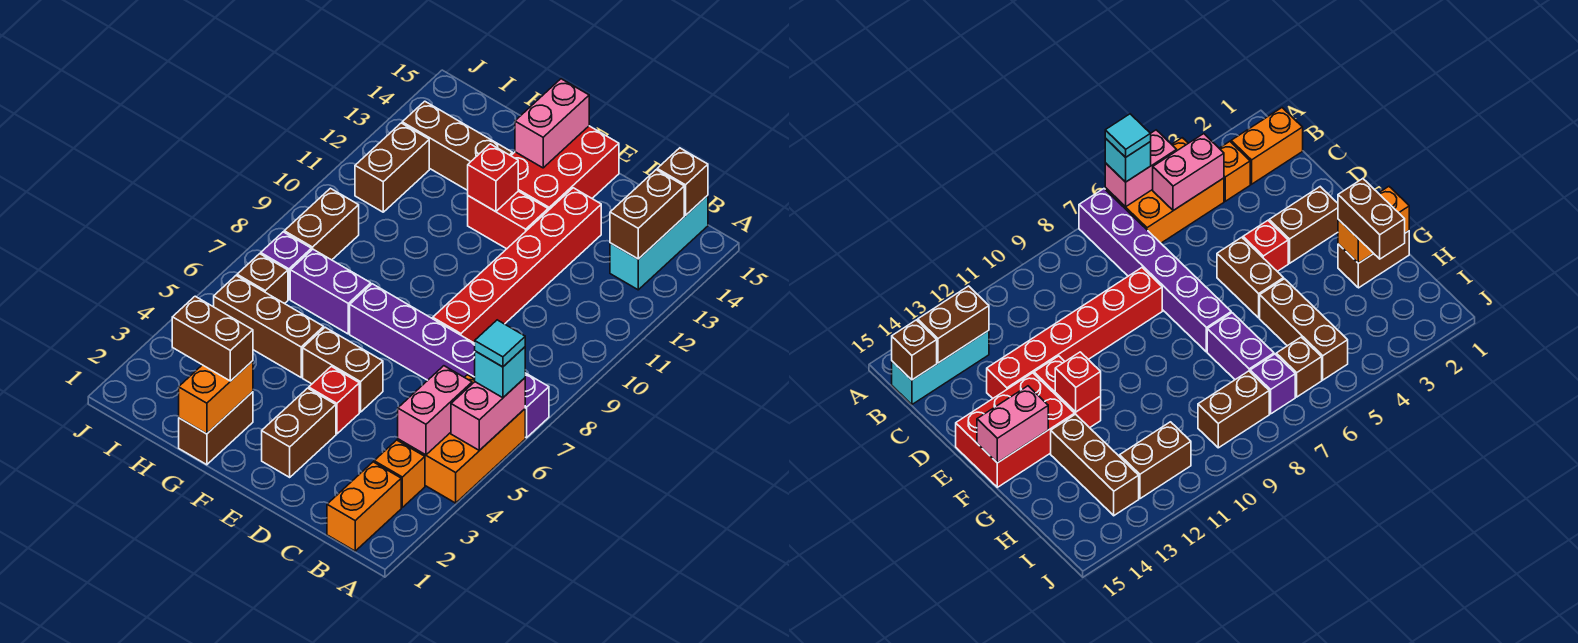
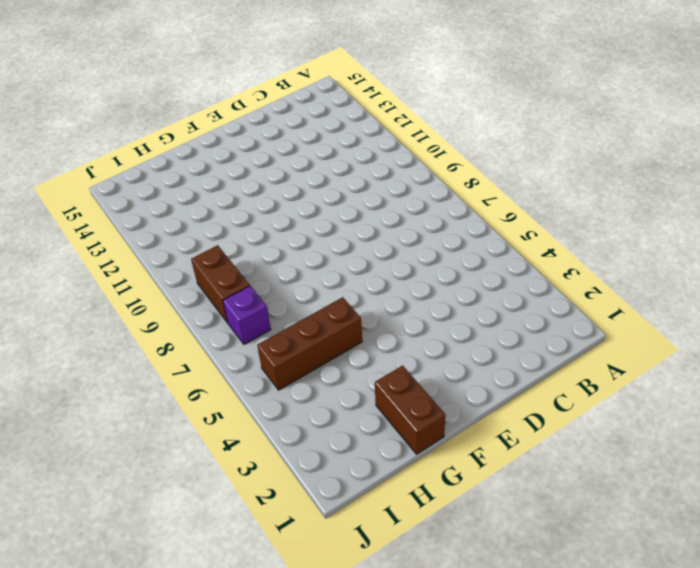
none -> orange brick A4:B6 level 1
none -> purple brick A7:F7 level 1
none -> orange brick B1:B2 level 1

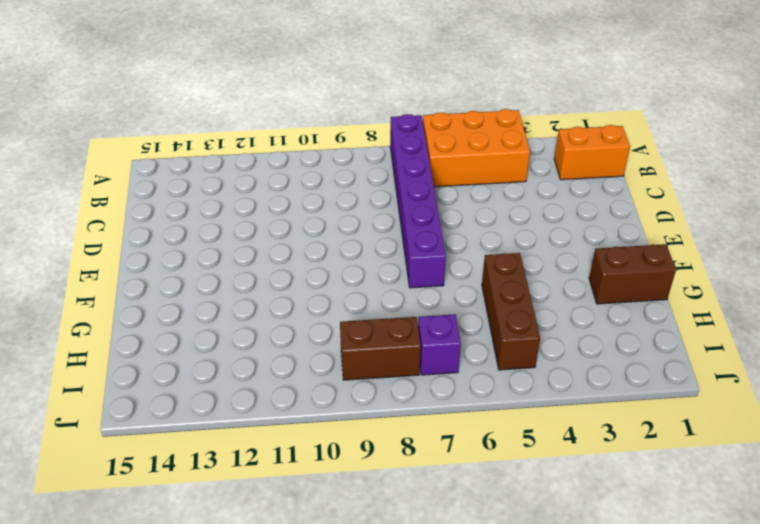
none -> orange brick B3 level 1
none -> cyan brick B13:B15 level 1
none -> red brick D8:D13 level 1

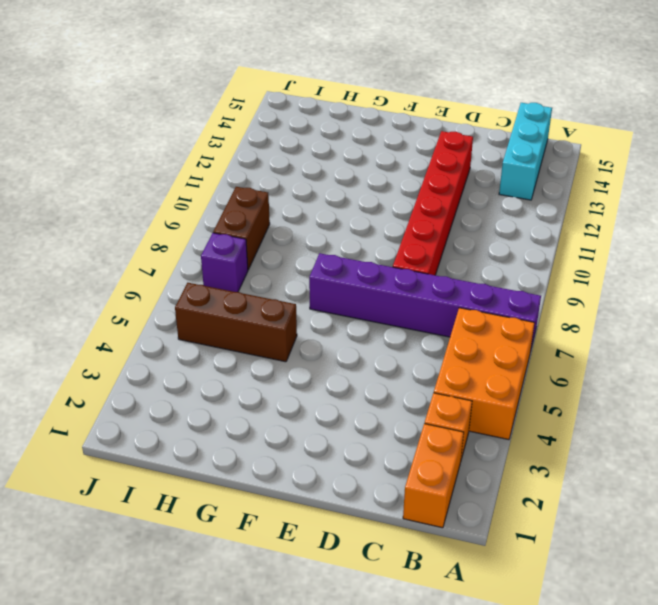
none -> brown brick E2:E3 level 1
none -> red brick E4 level 1
none -> brown brick E5:F5 level 1

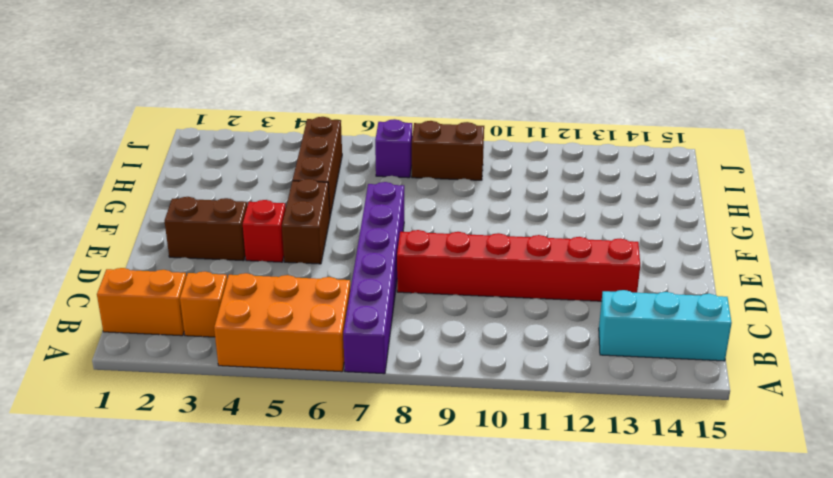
none -> red brick E12:F12 level 1
none -> red brick E13:F15 level 1
none -> brown brick G1:G2 level 1

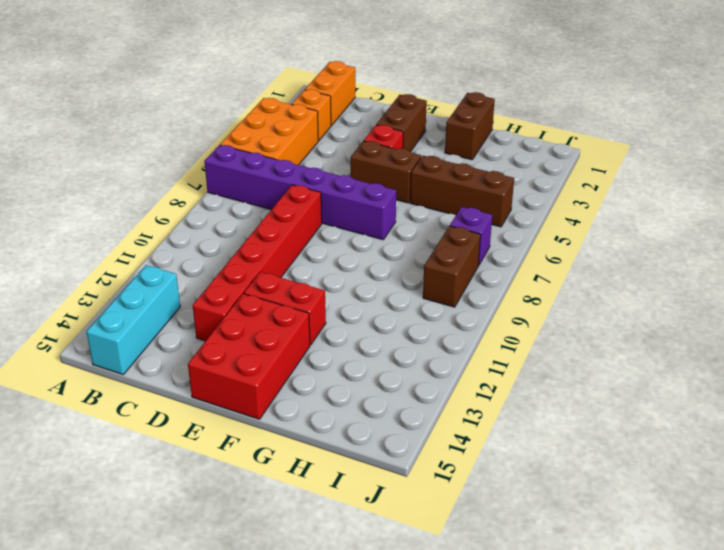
none -> purple brick G7:H7 level 1
none -> brown brick G13:I13 level 1
none -> brown brick I6 level 1

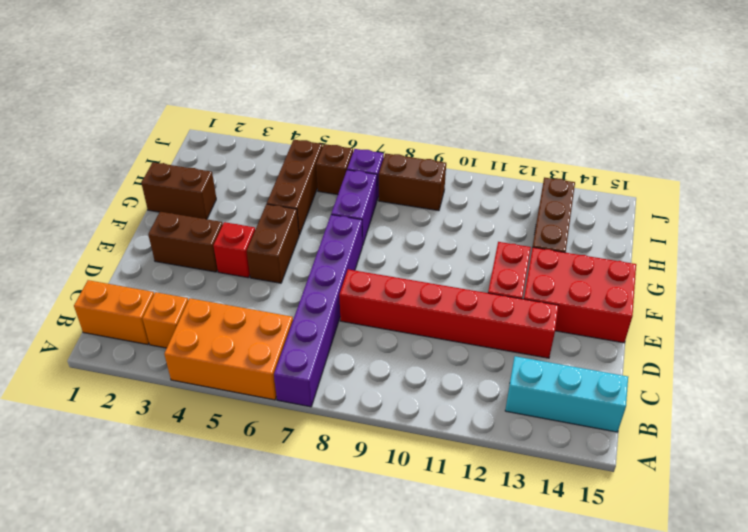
none -> brown brick I11:I12 level 1
none -> pink brick A5:A6 level 2
none -> pink brick B4:B5 level 2

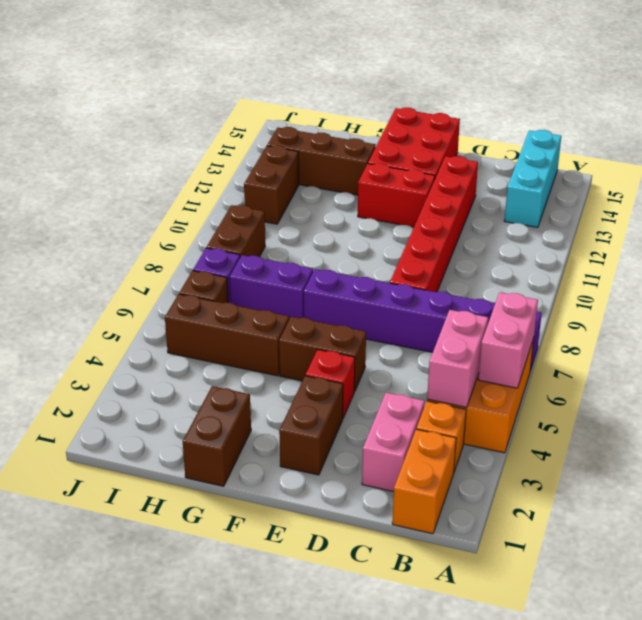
pink brick C2:C3 level 1 -> pink brick F14:F15 level 2
none -> brown brick B13:B14 level 2
none -> brown brick B15 level 2
none -> red brick F12 level 2

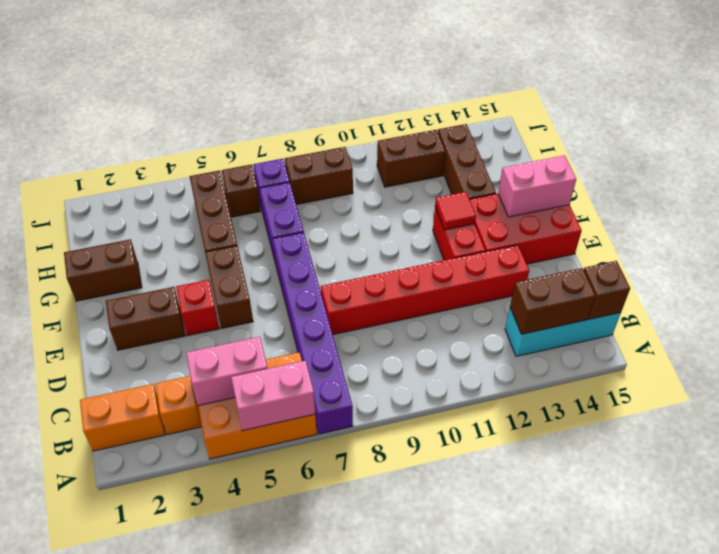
red tile F12 level 2 -> red brick F12 level 2
none -> orange brick G1:G2 level 2
none -> cyan brick A6 level 3
none -> brown brick G2:H2 level 3

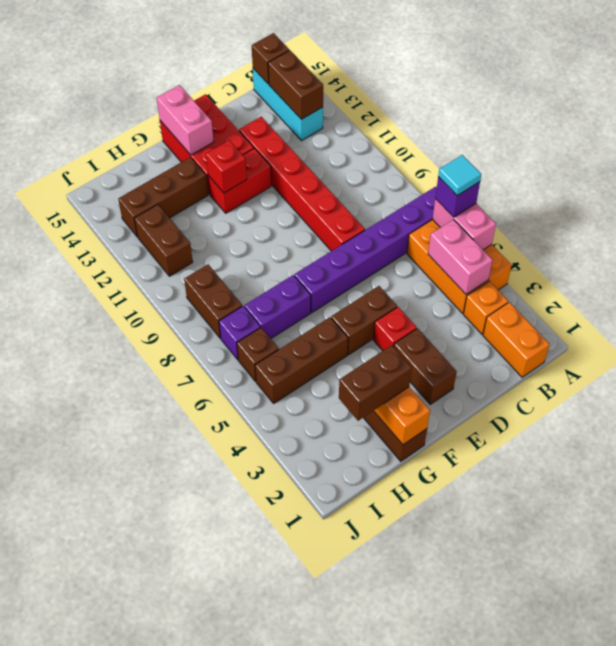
purple brick A6 level 3 -> cyan brick A6 level 3

